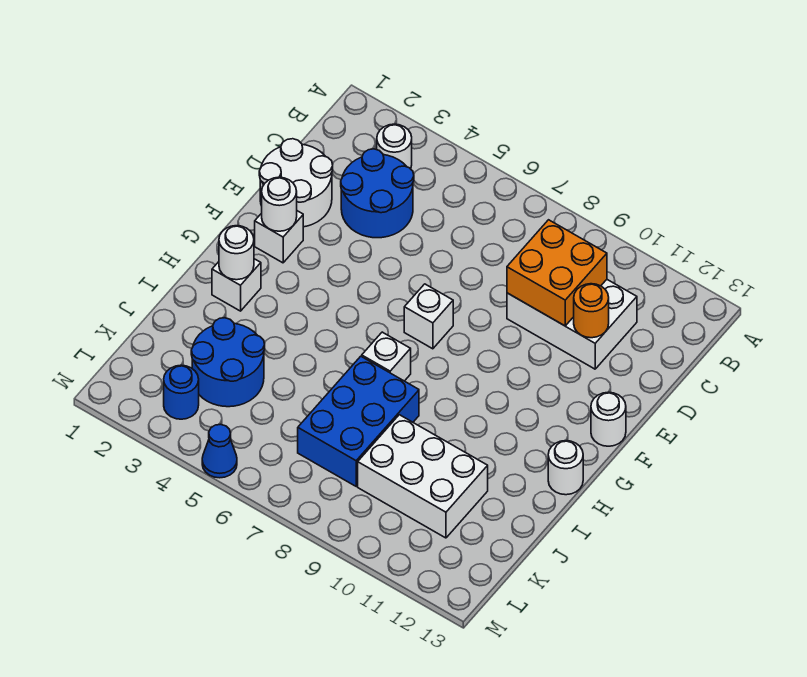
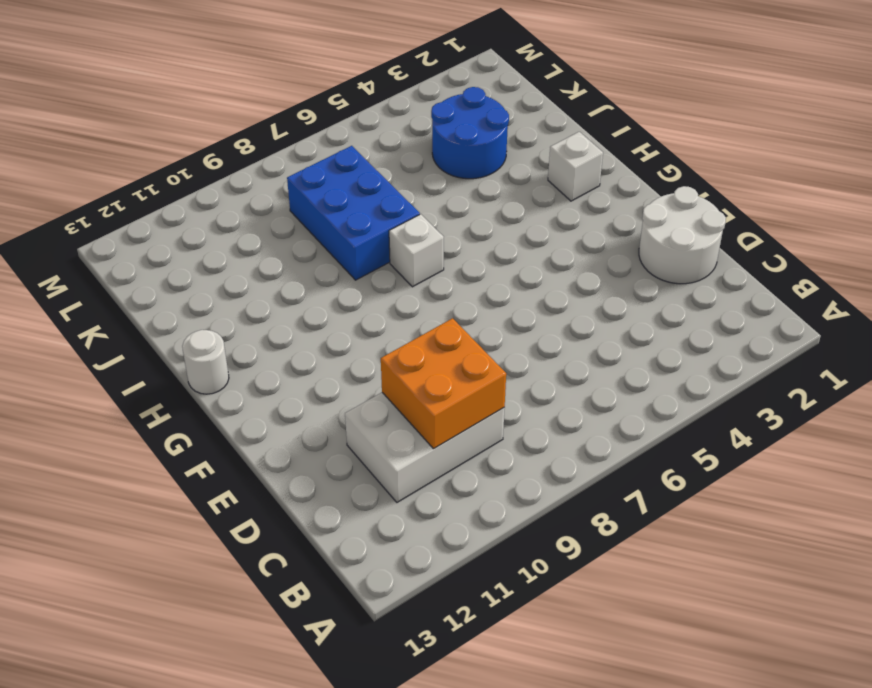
none -> white round brick B3 level 1
none -> blue round brick C3:D4 level 1
none -> white brick F2 level 1

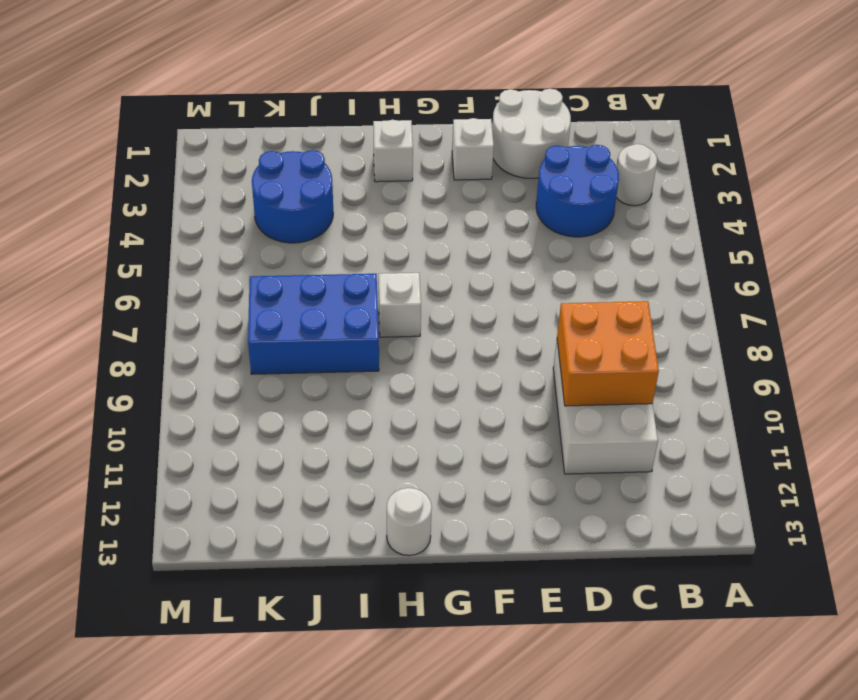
none -> white brick F7 level 1
none -> white round brick F13 level 1
none -> white brick J9:K11 level 1

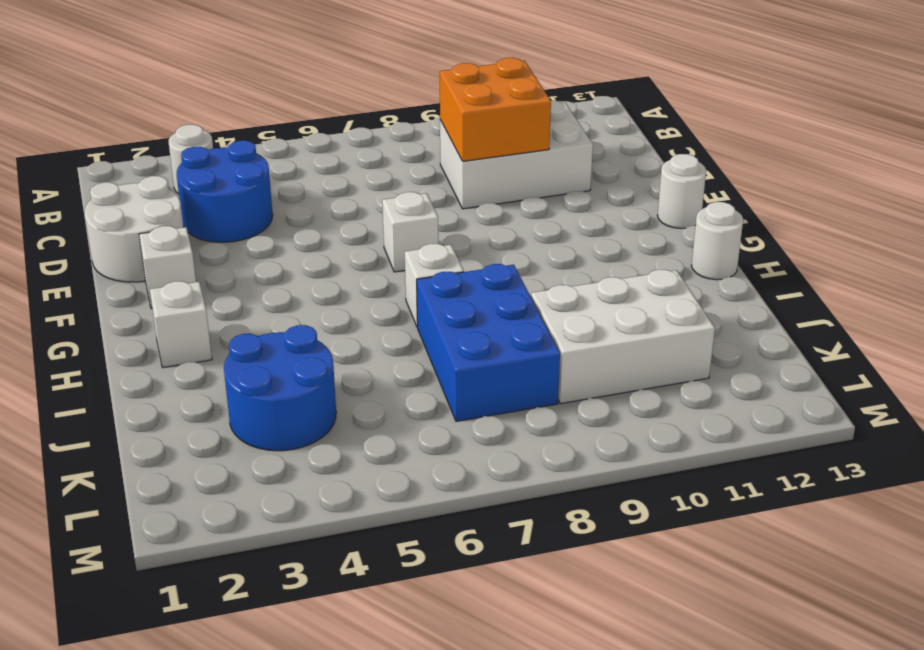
none -> blue round brick L3 level 1
none -> blue cone M5 level 1
none -> orange round brick D11 level 2

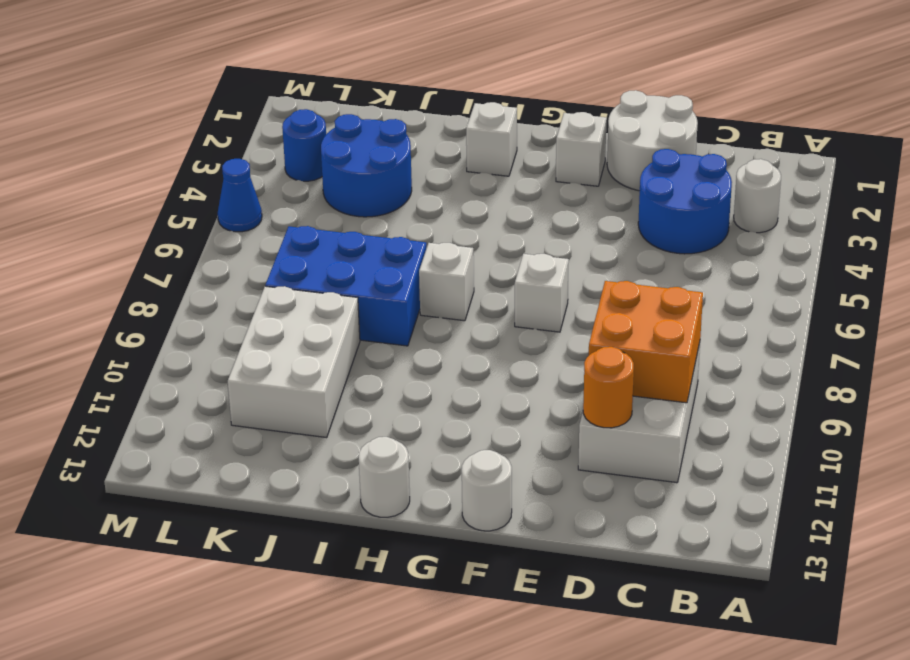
none -> white round brick F2 level 2
none -> white round brick H2 level 2

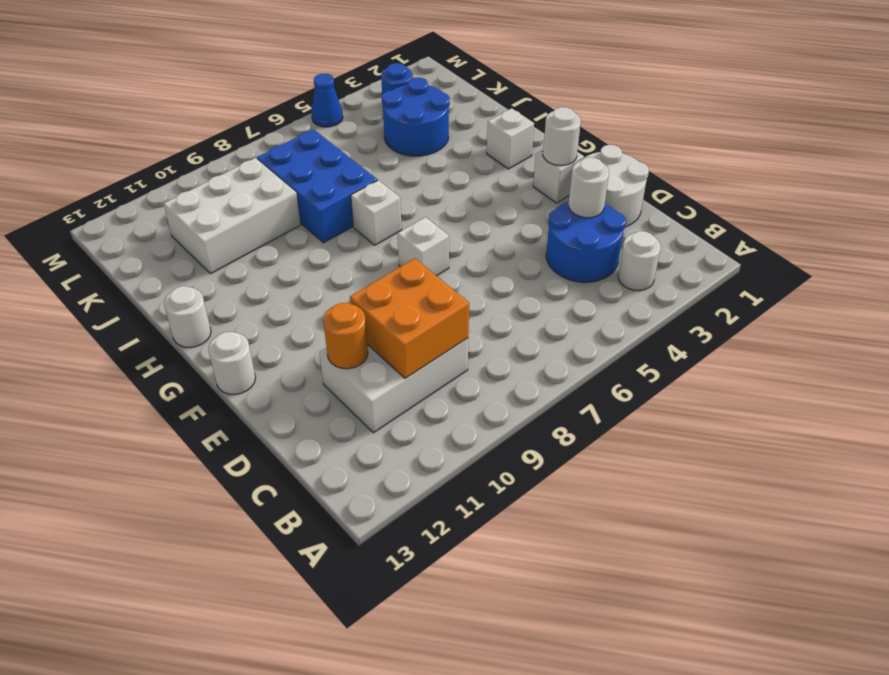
white round brick D3 level 2 -> white round brick H2 level 2

